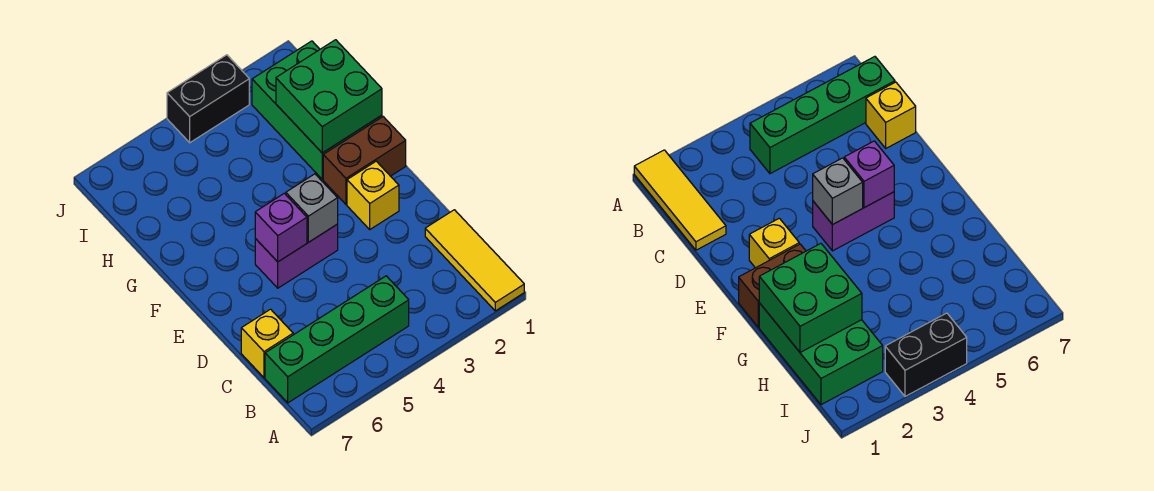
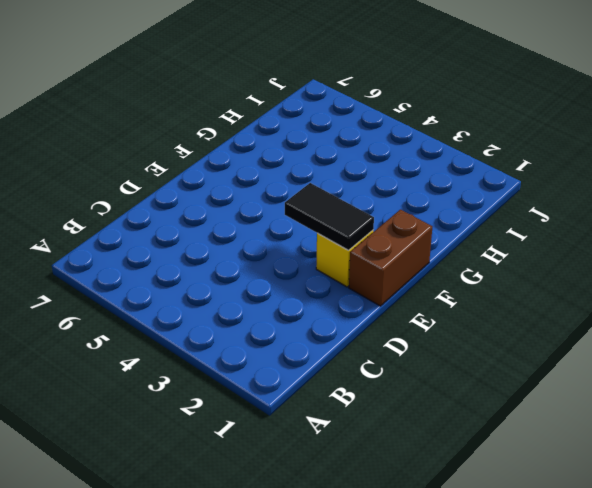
brown brick E1:F1 level 1 -> brown brick F1:F2 level 1
black tile E2:E3 level 2 -> none
none -> yellow tile A1:C1 level 1
none -> green brick B4:B7 level 1

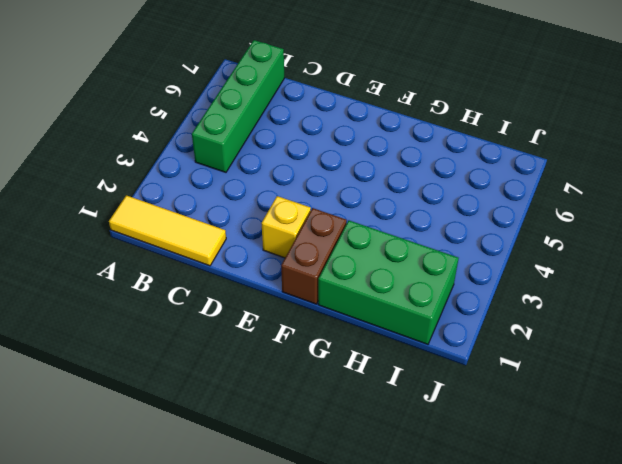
none -> yellow brick C7 level 1
none -> purple brick E4:E5 level 1

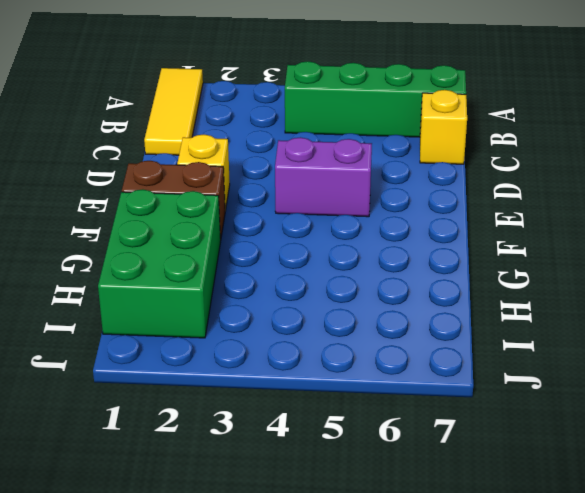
none -> black brick J3:J4 level 1
none -> grey brick E4 level 2

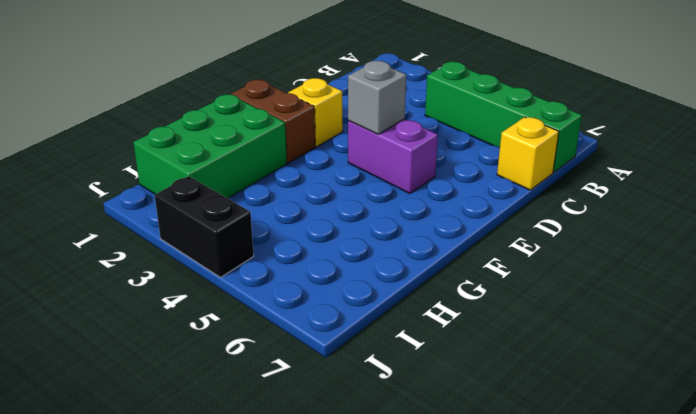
none -> yellow tile A1:C1 level 1
none -> purple brick E5 level 2

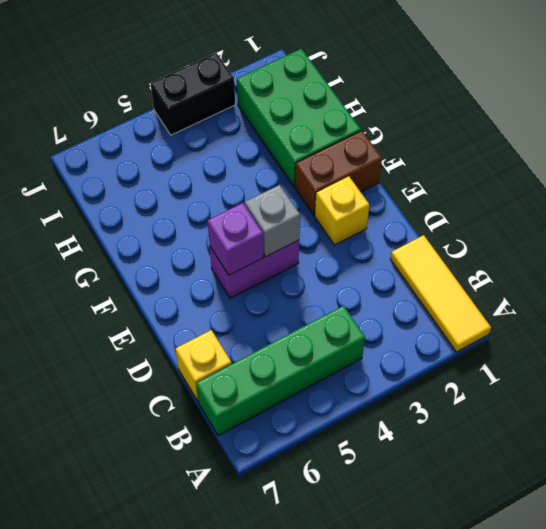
none -> green brick G1:H2 level 2

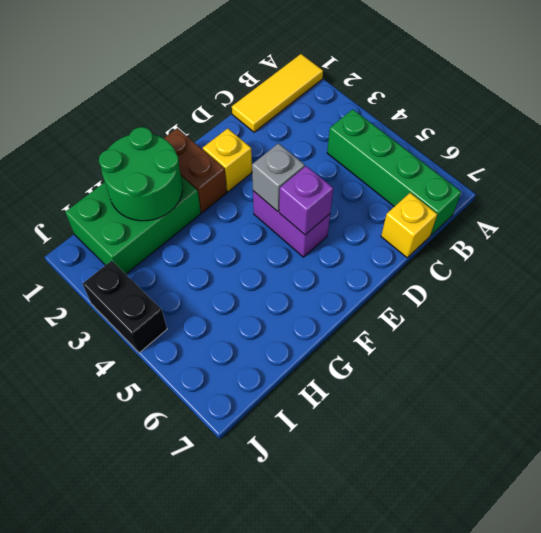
green round brick G1:H2 level 2 -> green brick G1:H2 level 2

